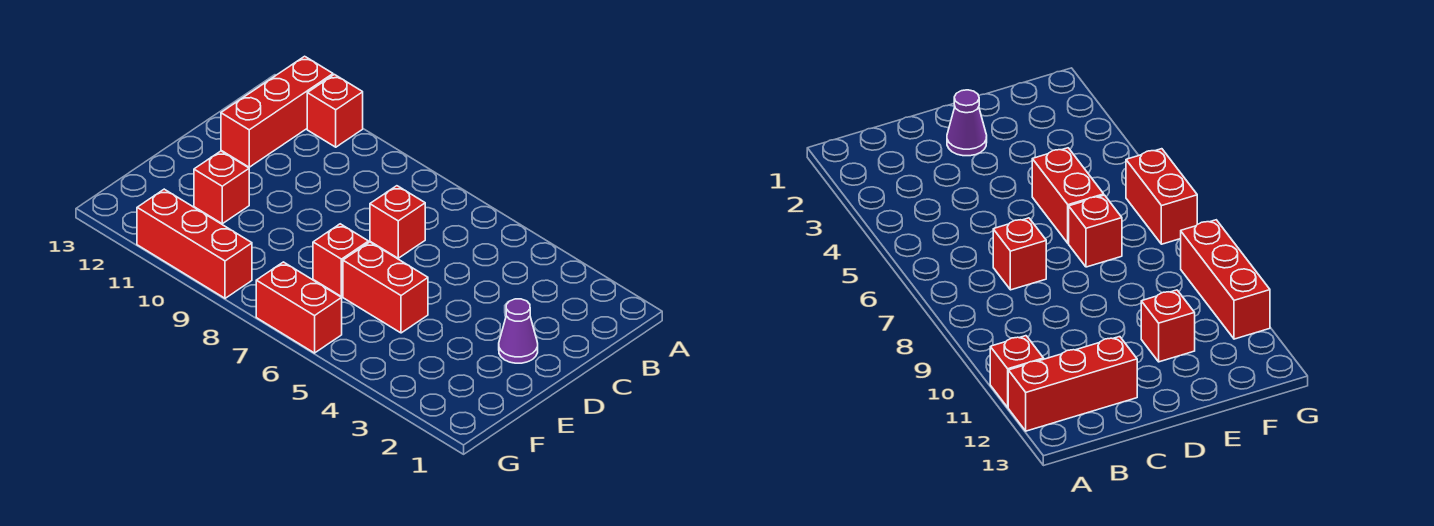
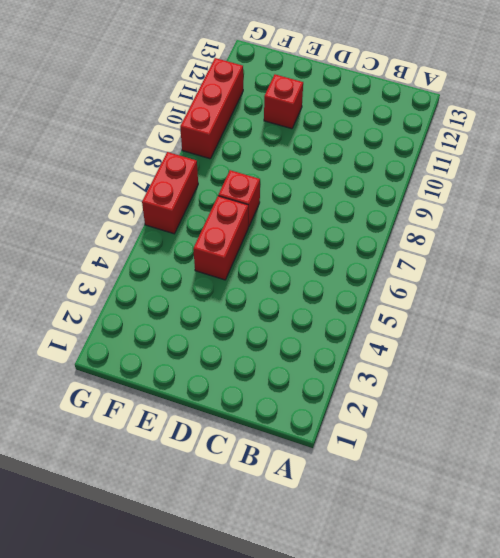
none -> red brick A11 level 1
none -> red brick A12:C12 level 1

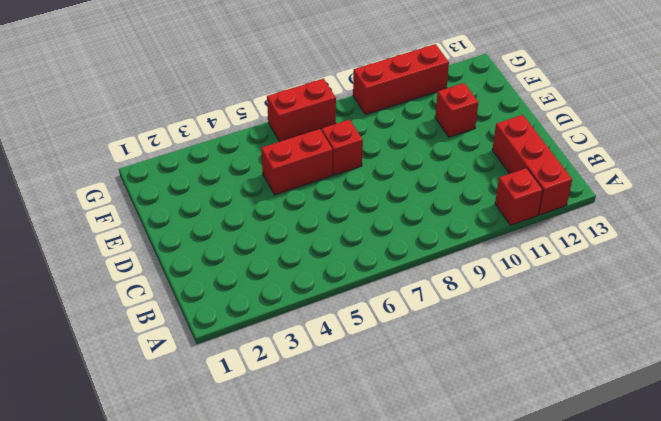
none -> red brick C7 level 1
none -> purple cone D2 level 1

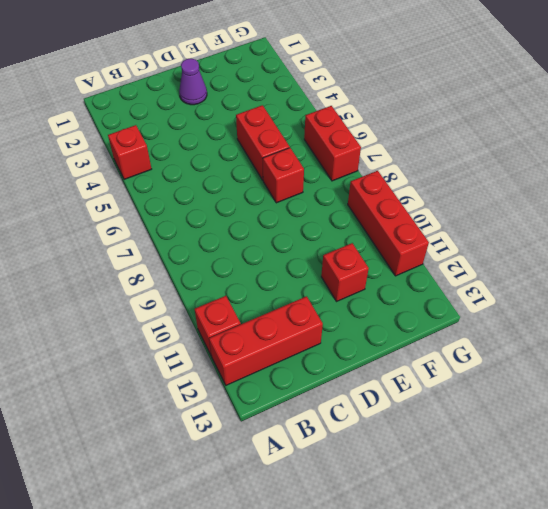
red brick A4 level 1 -> red brick C7 level 1

